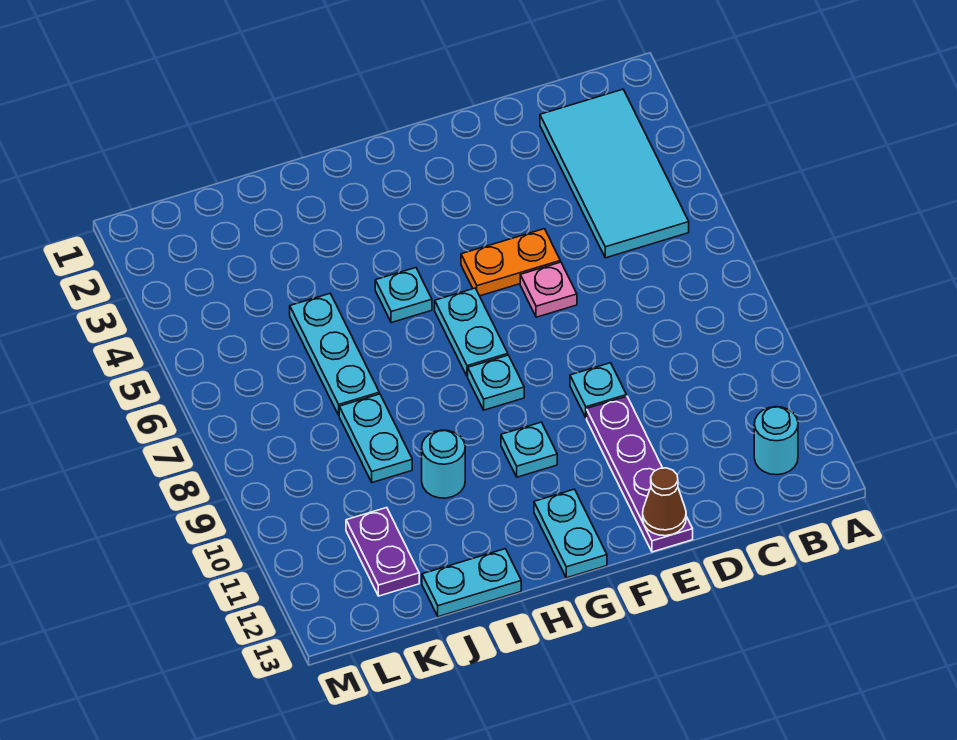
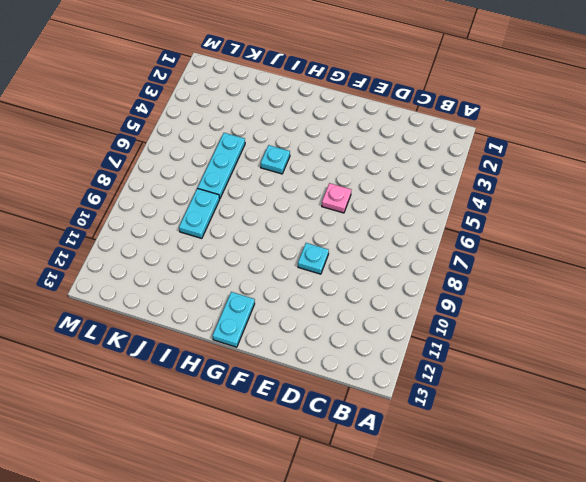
none -> cyan tile B2:C5 level 1
none -> cyan round brick B12 level 1
none -> orange plate E5:F5 level 1

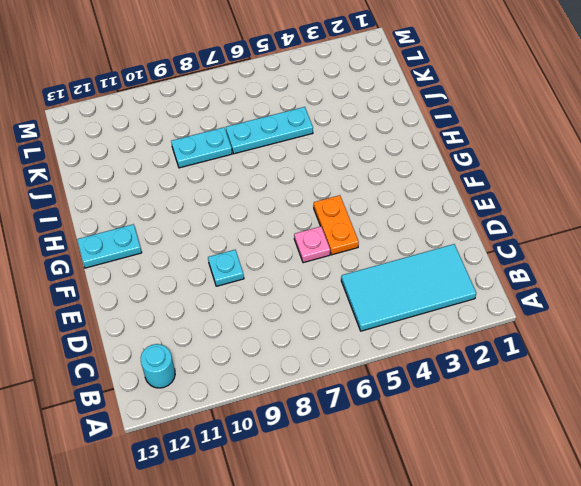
none -> purple plate E10:E13 level 1
none -> cyan plate G6:G7 level 1
none -> cyan plate G8 level 1

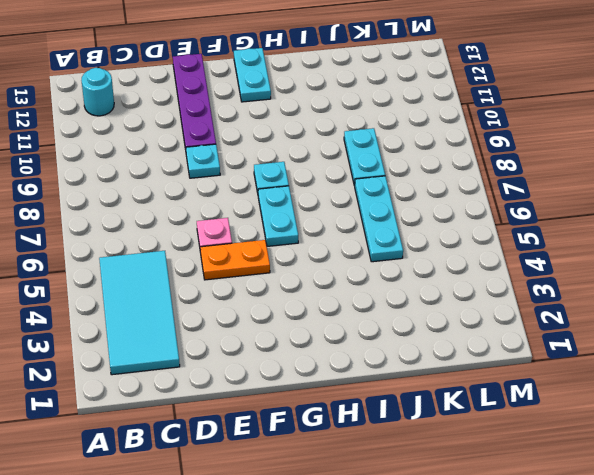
none -> cyan plate G10 level 1
none -> cyan plate H5 level 1
none -> cyan round brick I10 level 1

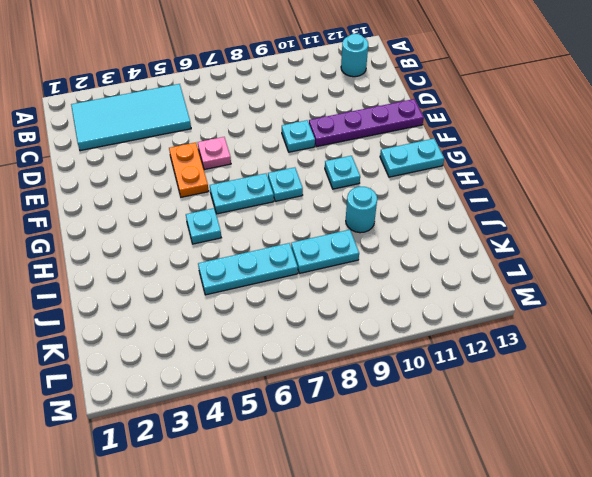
none -> cyan plate I13:J13 level 1
none -> purple plate K11:K12 level 1
none -> brown cone E13 level 2

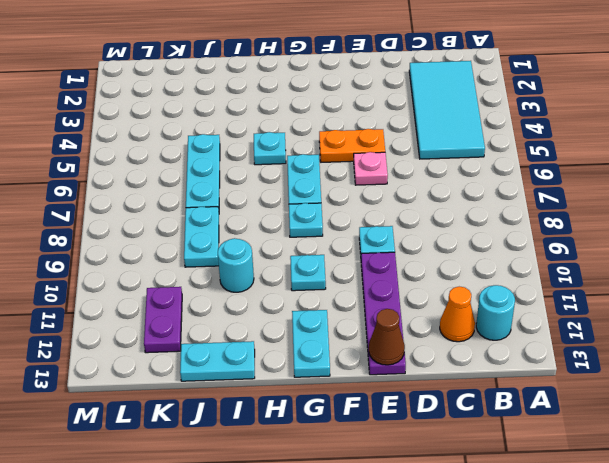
orange cone C12 level 1 -> none

